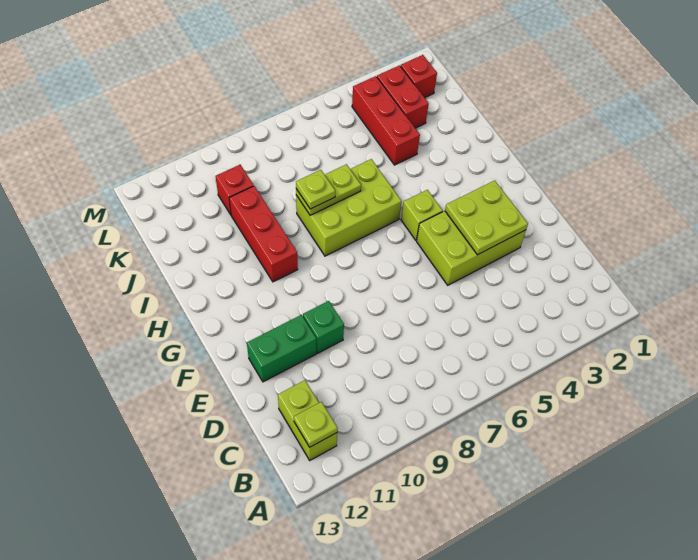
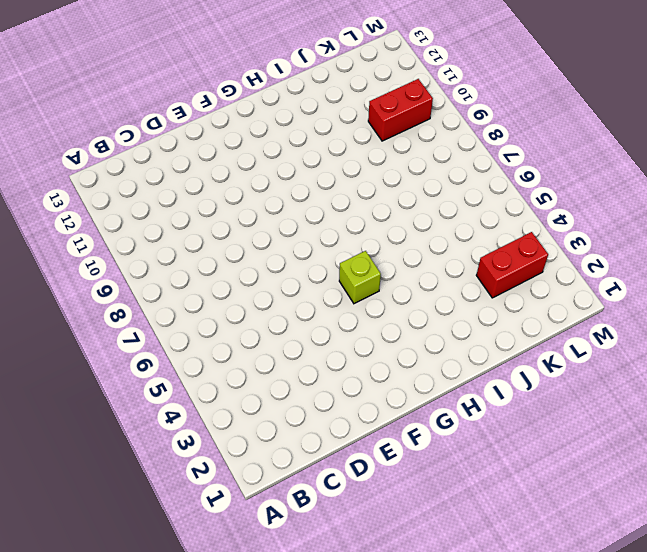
red brick K10:L10 level 1 -> red brick K10 level 1
none -> lime brick B12:C12 level 1
none -> lime brick E3:F5 level 1
none -> green brick E10 level 1

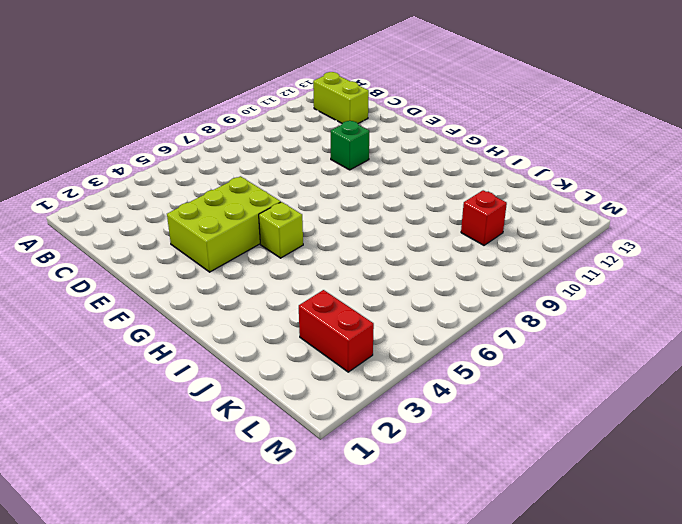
none -> green brick E11:E12 level 1
none -> lime brick H6:I8 level 1
none -> red brick H10:J10 level 1

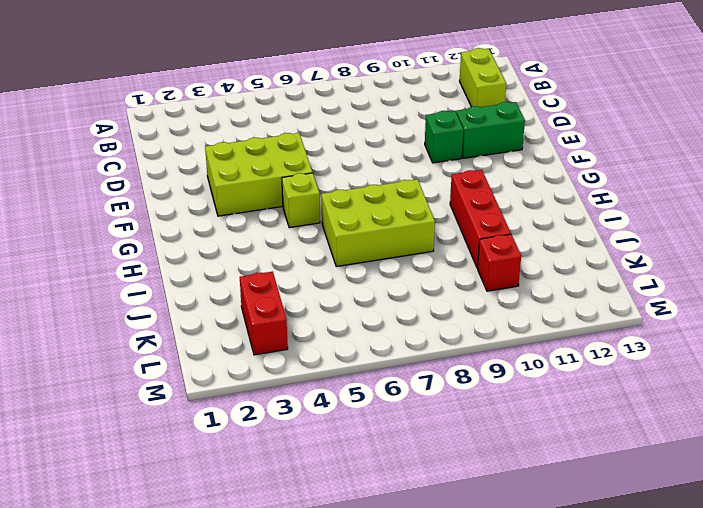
none -> red brick J4:L4 level 1
none -> red brick L2 level 1
none -> lime plate B12 level 2

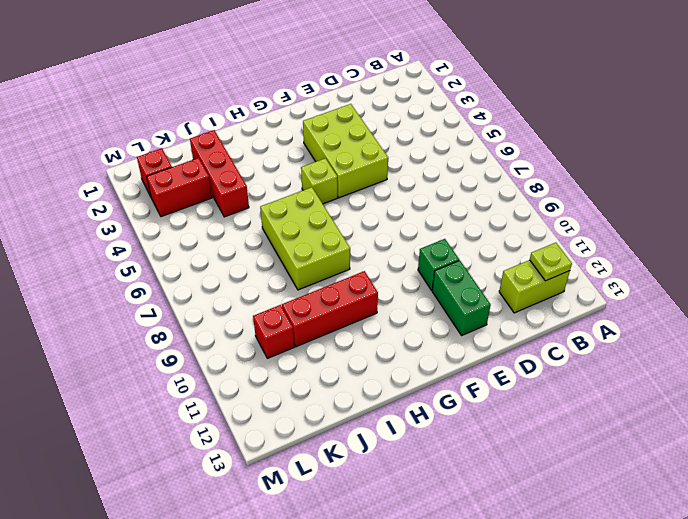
red brick J2:J4 level 1 -> red brick J4:L4 level 1
none -> lime plate E3:F4 level 2
none -> lime plate I7:I8 level 2
none -> lime plate I8 level 3

